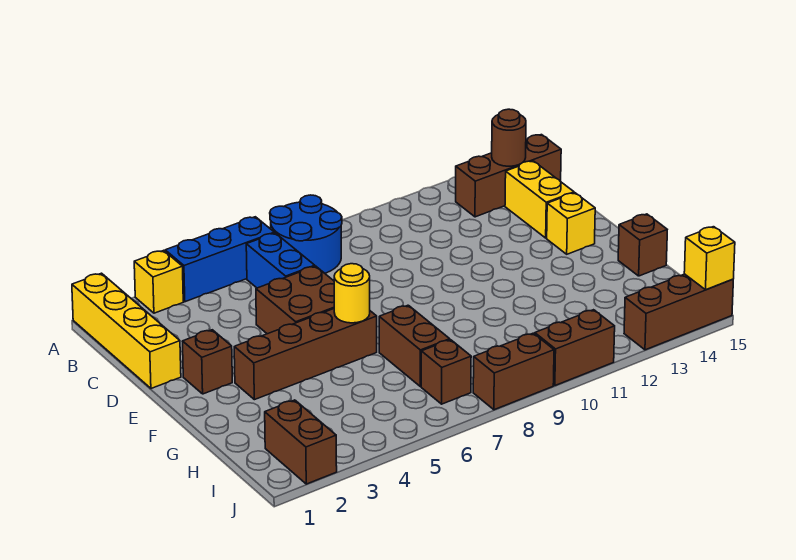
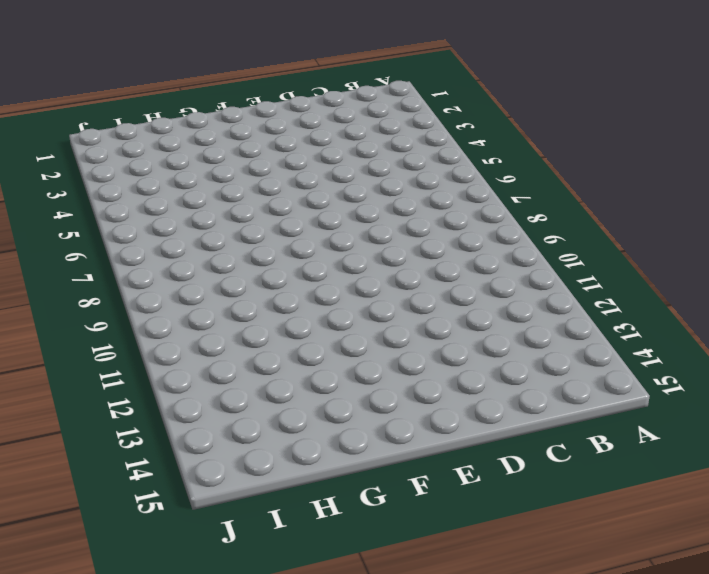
none -> yellow brick A1:D1 level 1
none -> yellow brick A3 level 1
none -> blue brick A4:A6 level 1

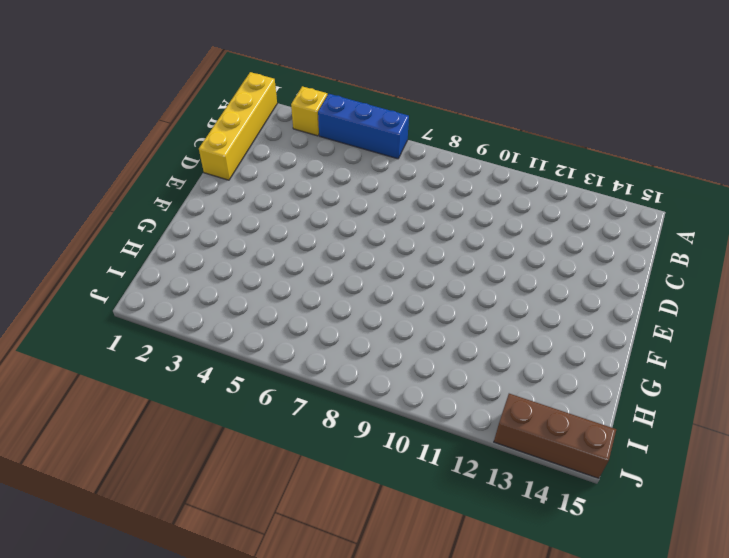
none -> blue round brick A7:B8 level 1
none -> blue brick B6:C6 level 1
none -> brown brick B13:B15 level 1

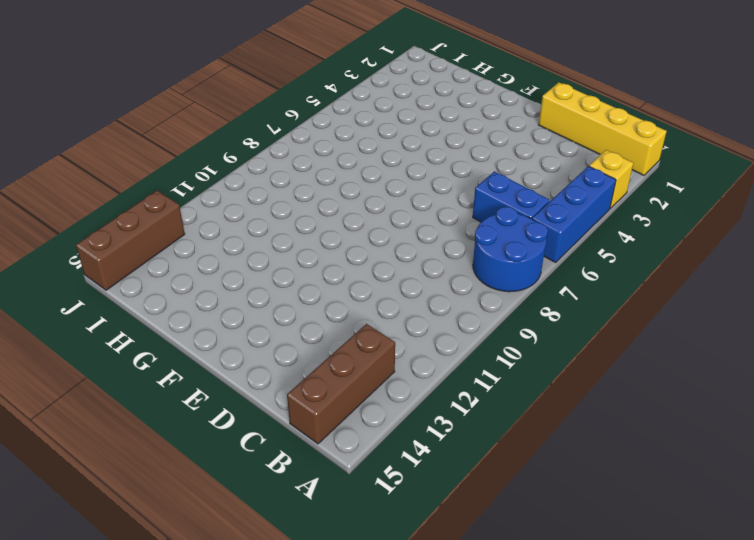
none -> yellow brick C14:D14 level 1
none -> brown brick D5:E6 level 1
none -> brown brick E2 level 1

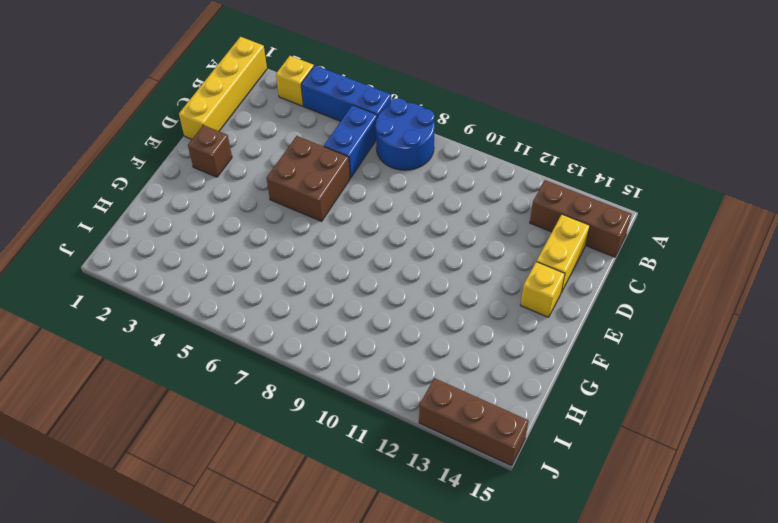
none -> brown brick F3:F6 level 1
none -> brown brick G7:H7 level 1
none -> brown brick G15 level 1

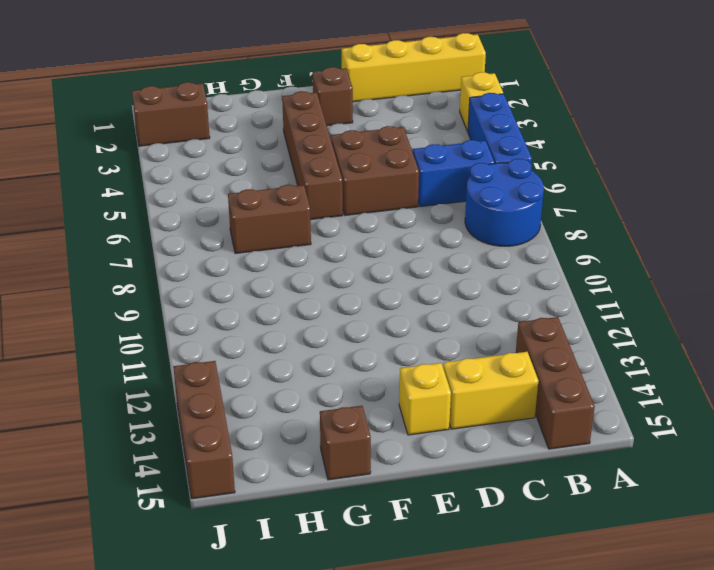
none -> brown brick I7 level 1
none -> brown brick J8:J9 level 1
none -> brown brick J10:J11 level 1

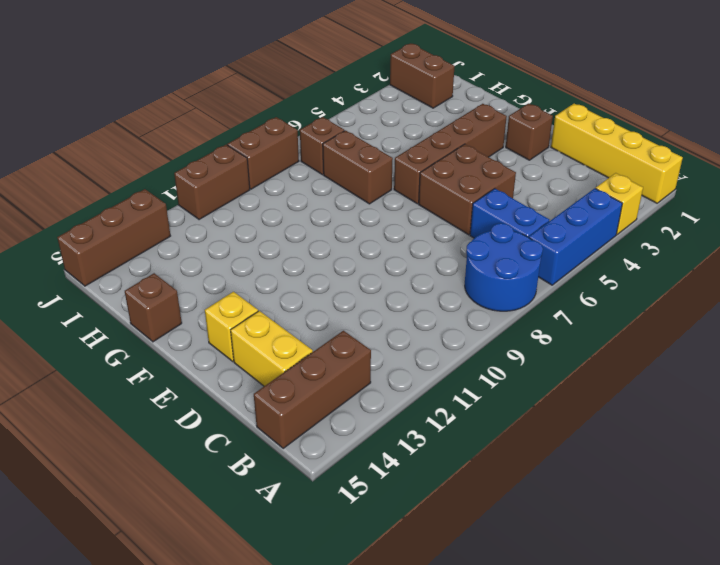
none -> brown round brick B14 level 2
none -> yellow round brick F6 level 2
none -> yellow brick J15 level 2

